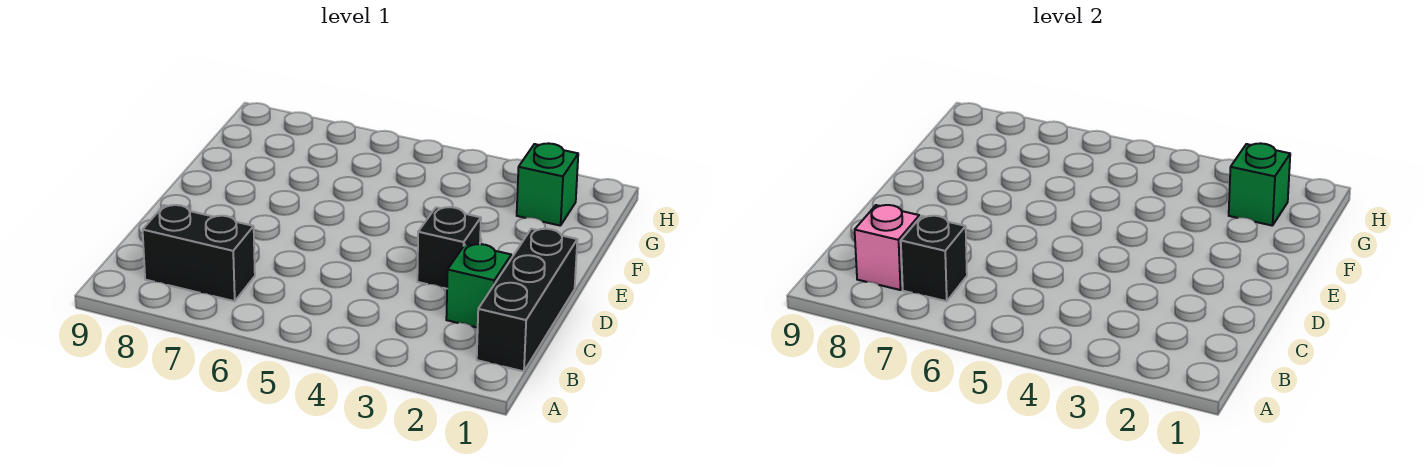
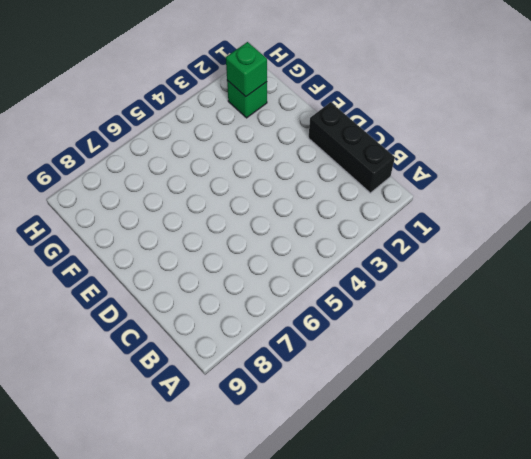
none -> black brick B7:B8 level 1
none -> green brick C2 level 1

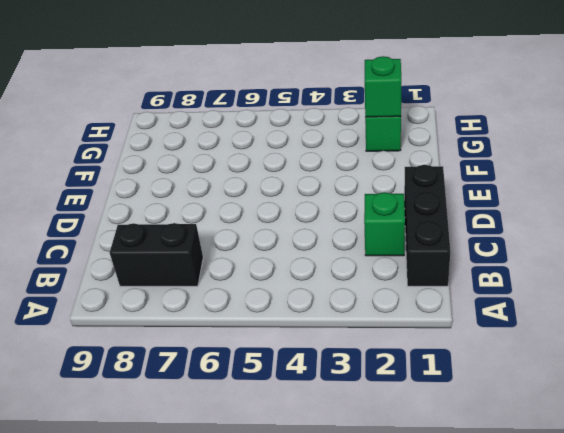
none -> black brick D3 level 1
none -> black brick B7 level 2

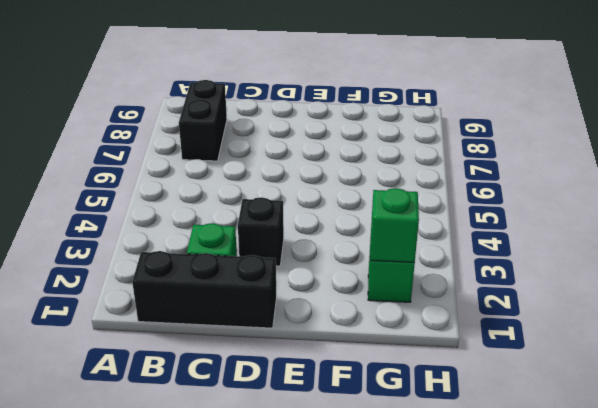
none -> black brick B7 level 2
none -> pink brick B8 level 2

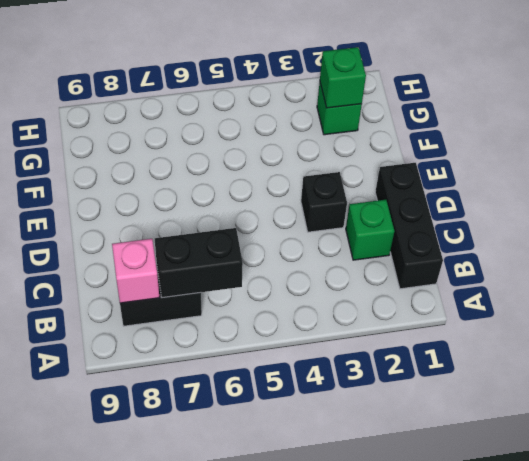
black brick B6:B7 level 2 -> black brick B7 level 2

